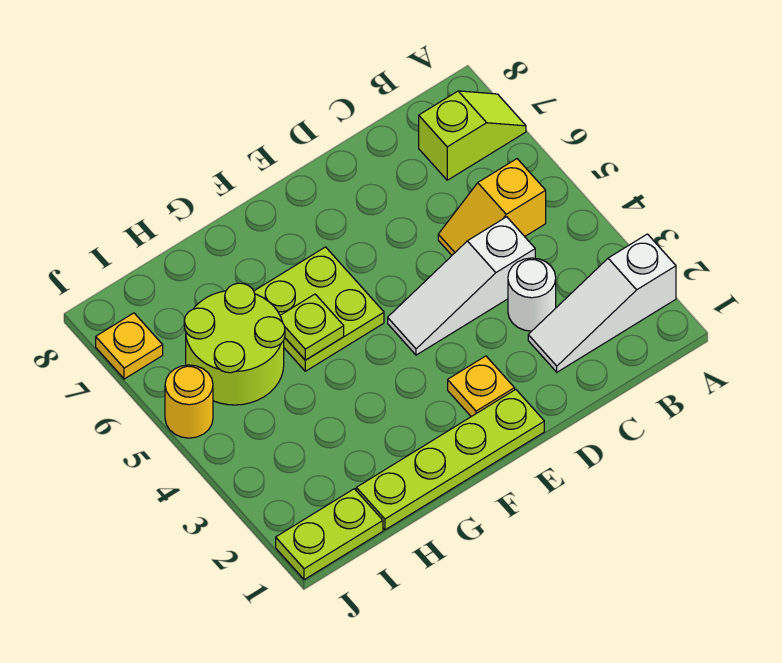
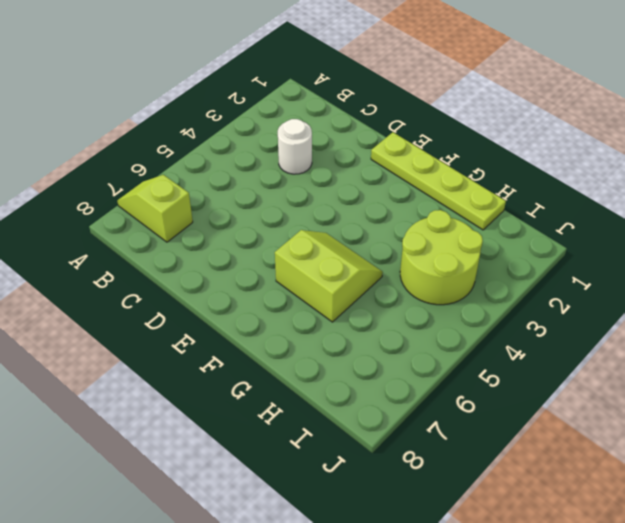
lime slope F5:G6 level 1 top 6 -> lime plate F5:G6 level 1
lime round brick H3:I4 level 1 -> lime round brick H5:I6 level 1
none -> white slope A2:C2 level 1 top A
none -> yellow slope B5:C5 level 1 top B
none -> white slope C4:E4 level 1 top C

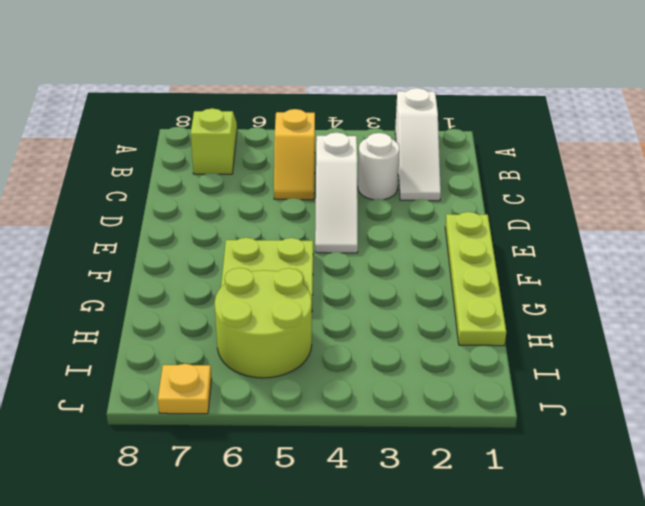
none -> yellow plate E2 level 1
none -> lime plate I1:J1 level 1
none -> yellow round brick J5 level 1

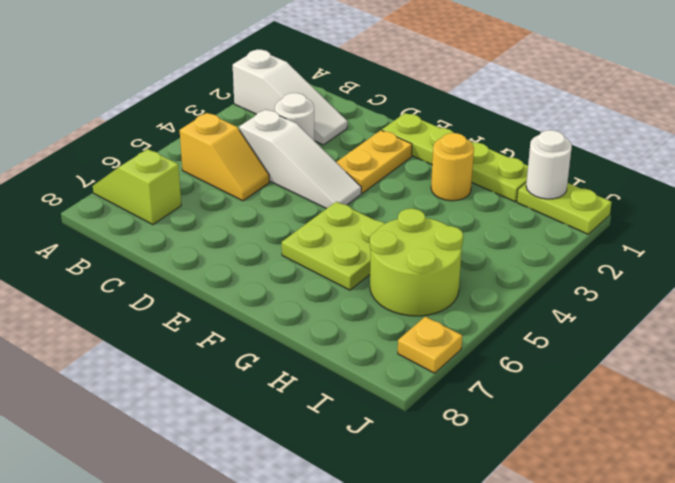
yellow plate E2:E3 level 1 -> yellow plate E2 level 1
yellow round brick G2 level 1 -> yellow round brick J5 level 1
white round brick I1 level 2 -> none
none -> lime plate G5 level 2

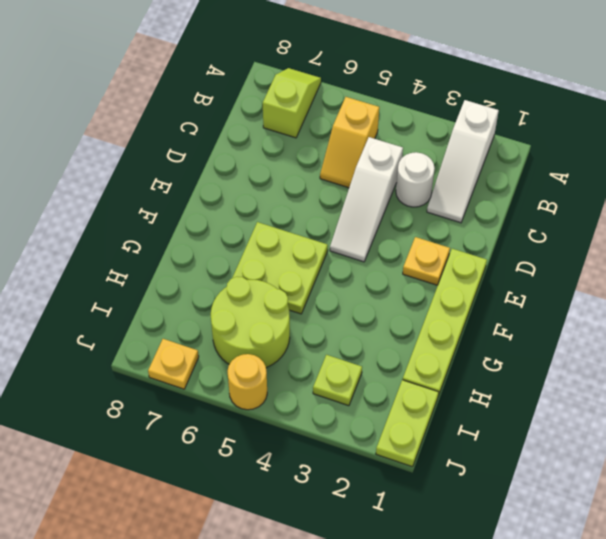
lime plate I3 level 1 -> lime plate G5 level 2

